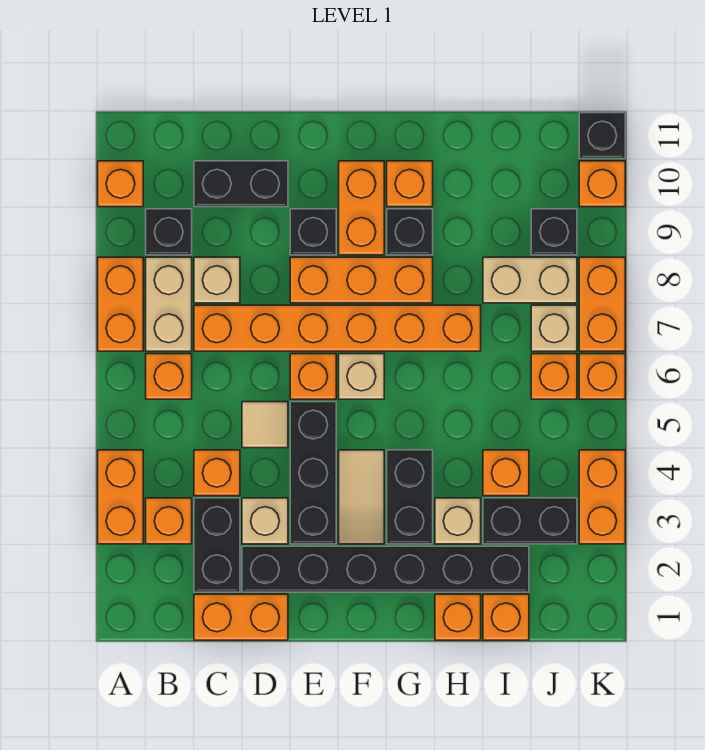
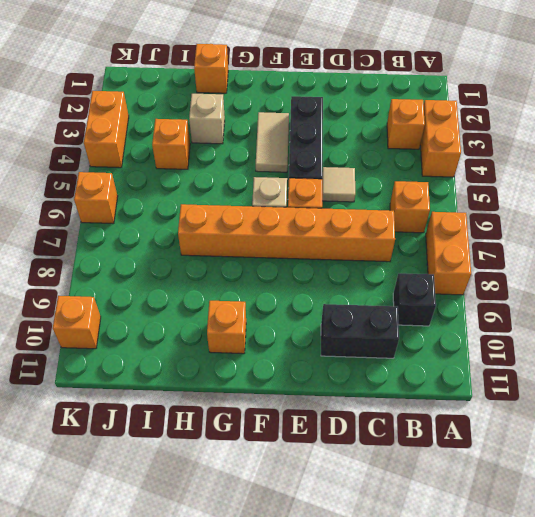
none -> orange brick A10 level 1
none -> tan brick B7:B8 level 1
none -> orange brick C1:D1 level 1
none -> black brick C2:C3 level 1

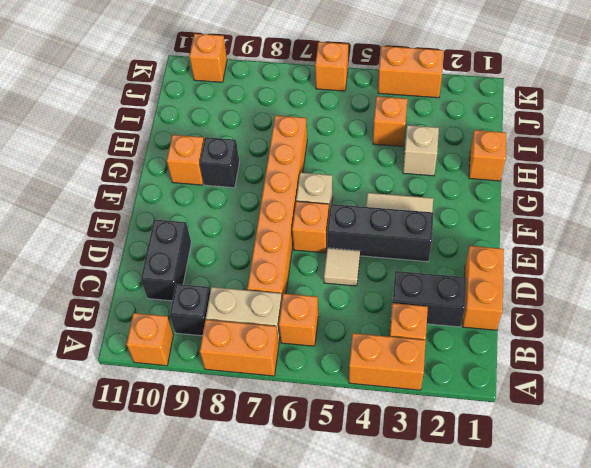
none -> orange brick C4 level 1
none -> tan brick C8 level 1
none -> black brick D2:I2 level 1
none -> tan brick D3 level 1

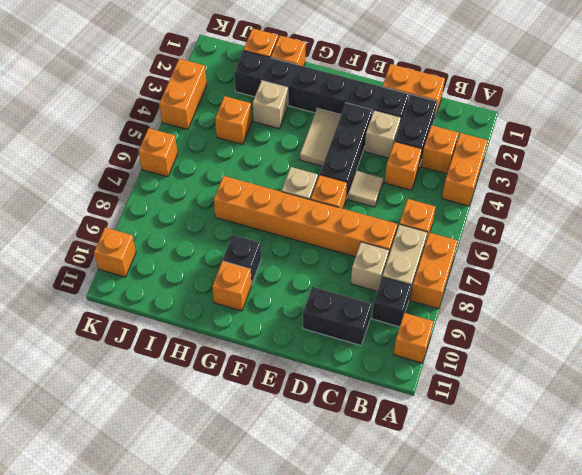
none -> orange brick E8:G8 level 1
none -> black brick E9 level 1
none -> orange brick F9:F10 level 1
none -> black brick G3:G4 level 1

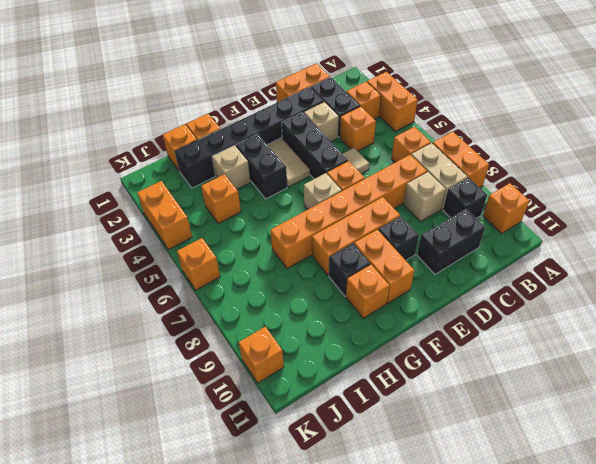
none -> black brick I3:J3 level 1
none -> tan brick I8:J8 level 1
none -> orange brick J6 level 1
none -> tan brick J7 level 1

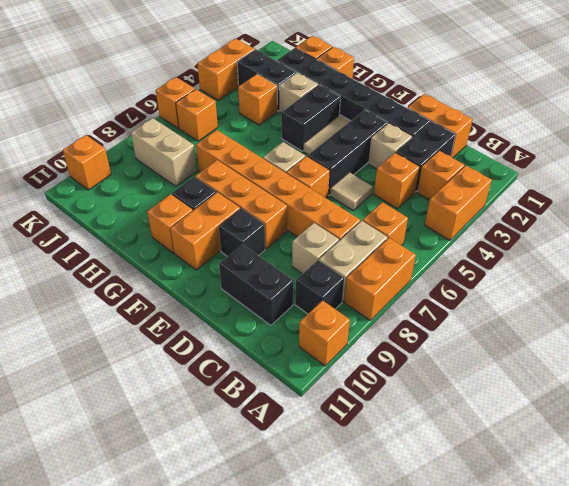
none -> tan brick J7 level 1
none -> black brick J9 level 1
none -> orange brick K7:K8 level 1
none -> black brick K11 level 1

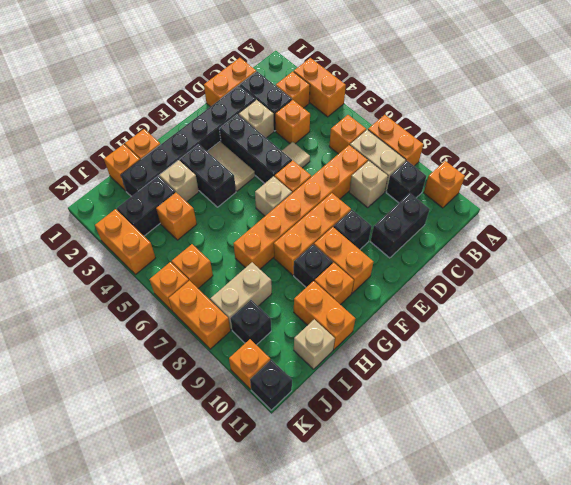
orange brick H10:H11 level 1 -> none
tan brick I11 level 1 -> tan brick J7 level 1

